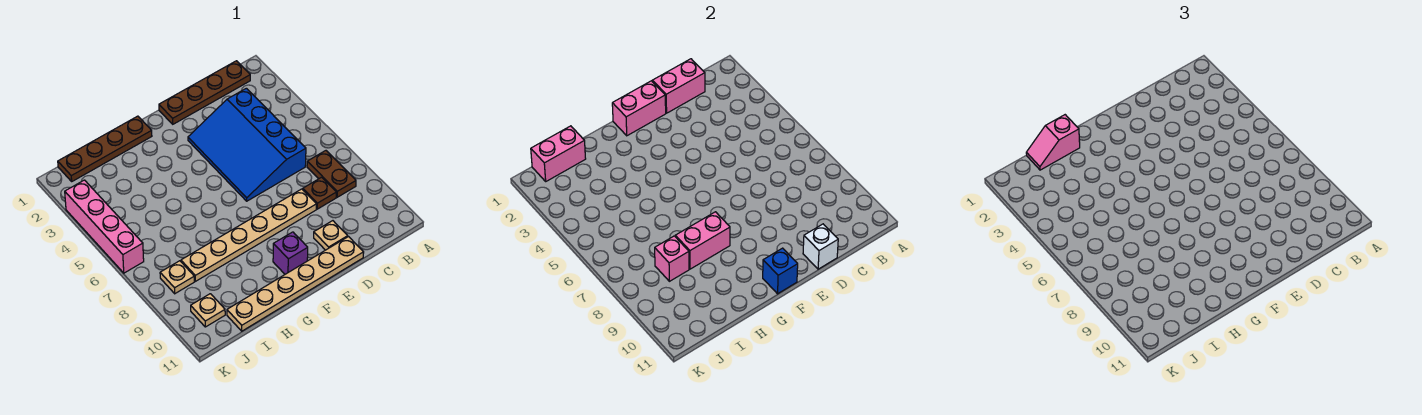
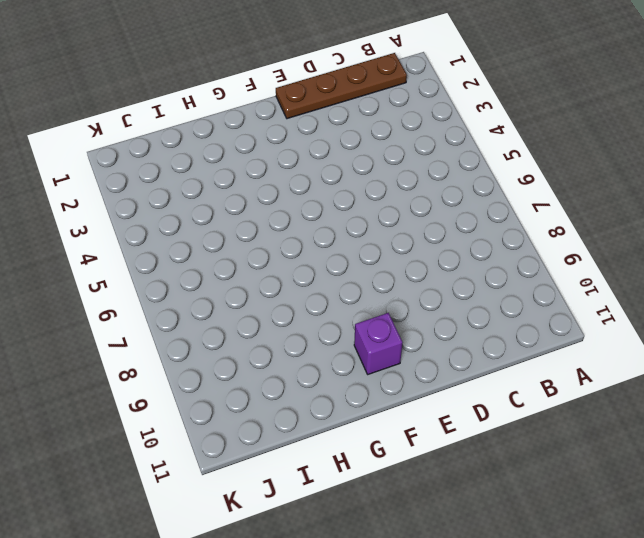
none -> brown plate B7:B8 level 1
none -> blue slope C3:E6 level 1 top C
none -> brown plate C8 level 1

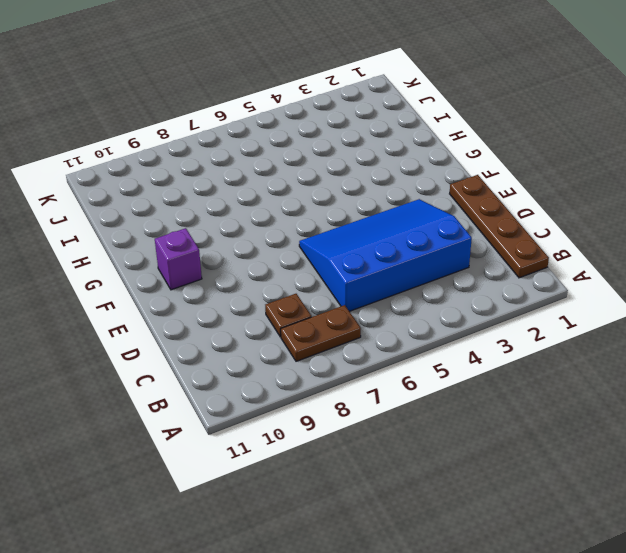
none -> tan plate D8:I8 level 1
none -> tan plate D10 level 1
none -> tan plate D11:I11 level 1

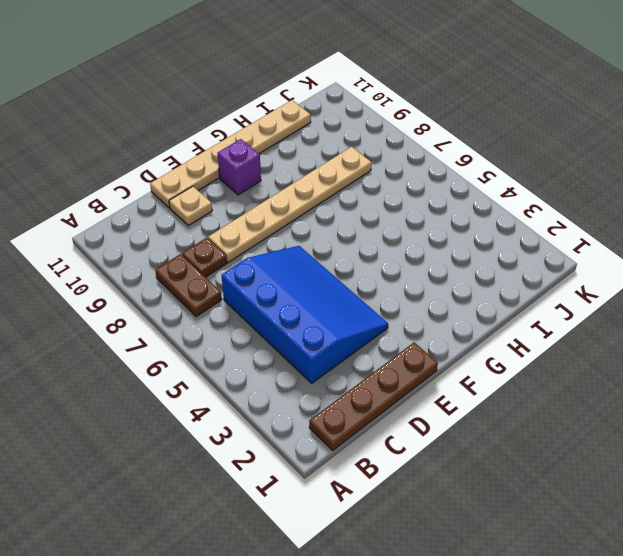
none -> brown plate G1:J1 level 1
none -> tan plate J8 level 1
none -> tan plate J10 level 1

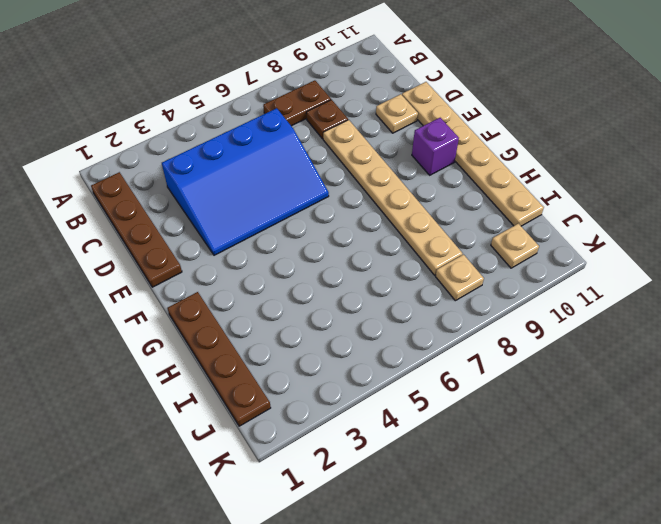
none -> pink brick K3:K6 level 1
none -> pink brick C1:D1 level 2
none -> white brick D11 level 2

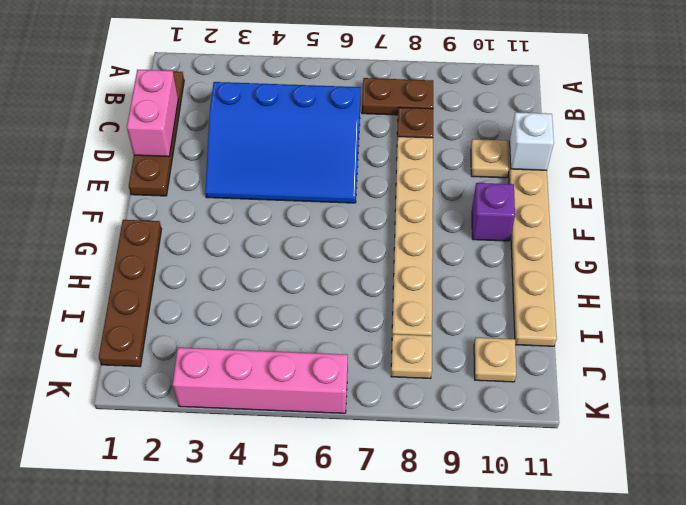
none -> pink brick E1:F1 level 2
none -> blue brick F11 level 2
none -> pink brick G8:H8 level 2

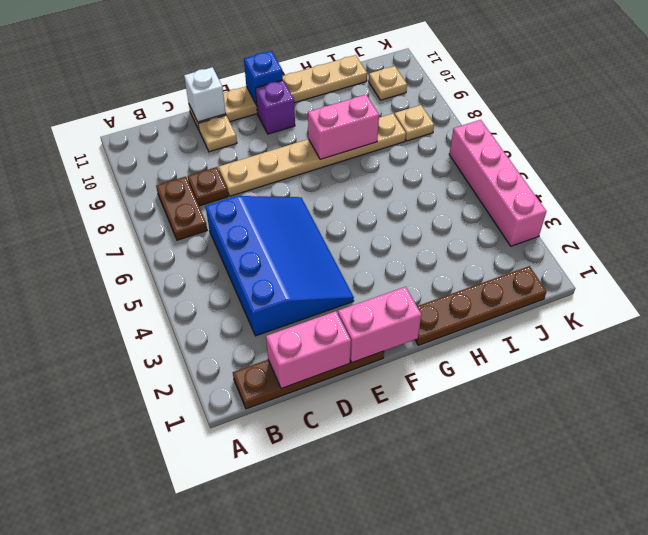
none -> pink brick I1:J1 level 2
none -> pink brick I8 level 2
none -> pink slope H1:I1 level 3 top H

